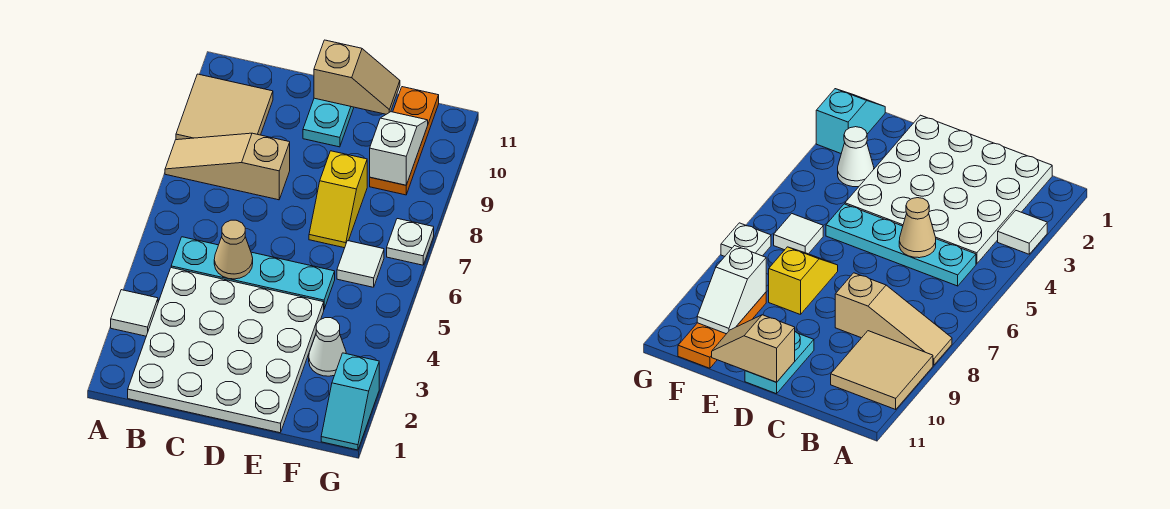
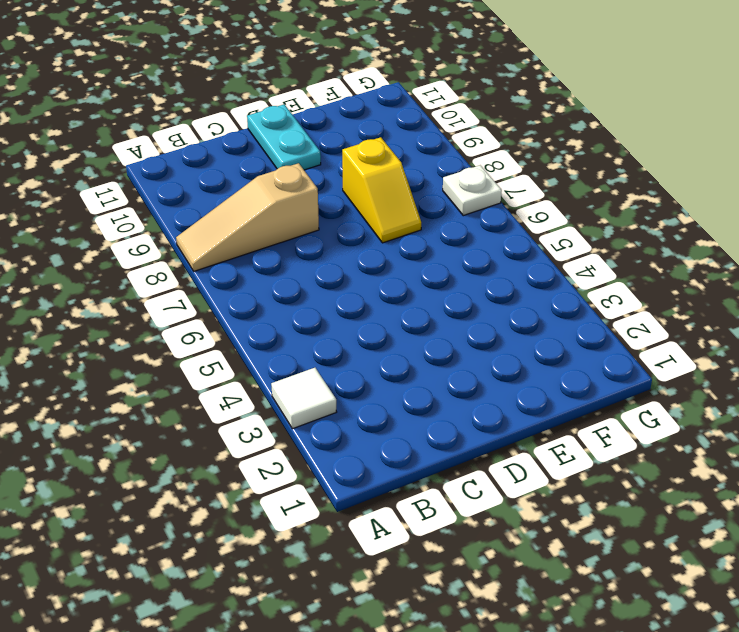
none -> tan tile A9:B10 level 1
none -> white plate B1:E4 level 1
none -> cyan plate B5:E5 level 1

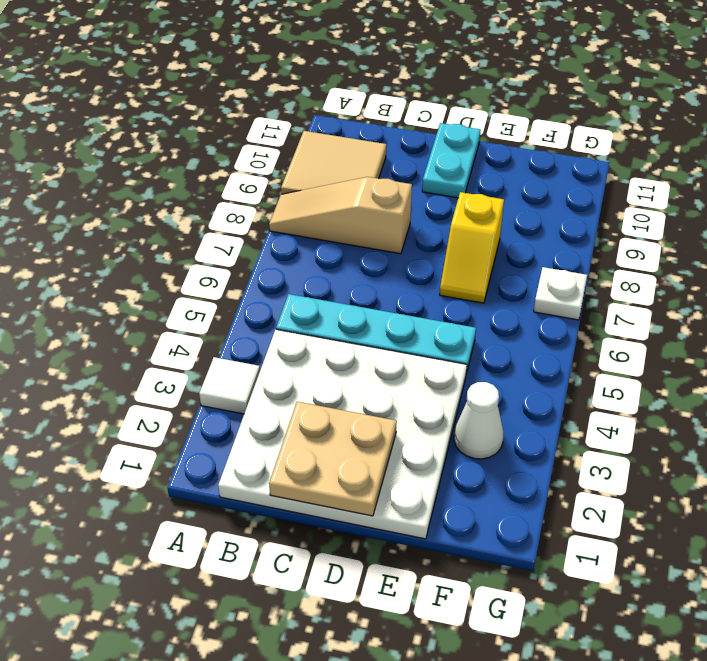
tan plate C1:D2 level 2 -> none
none -> white tile F6 level 1
none -> orange plate F9:F11 level 1
none -> cyan slope G1:G2 level 1 top 2

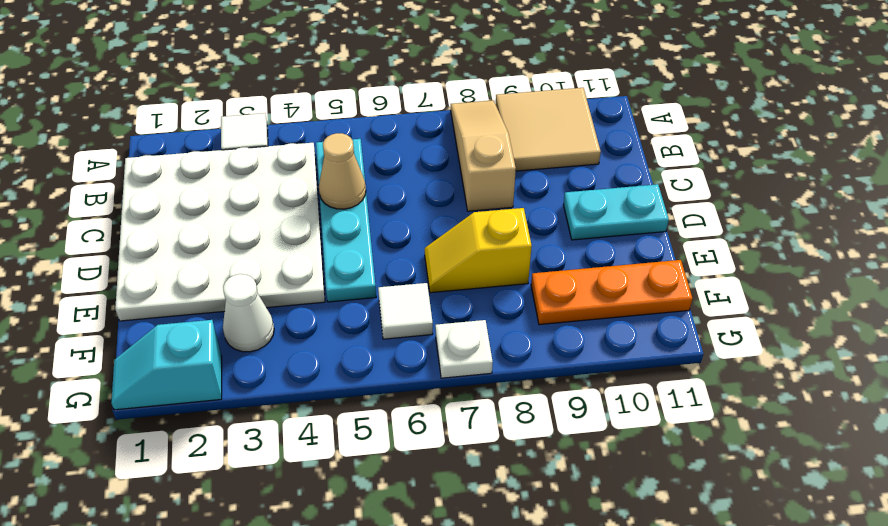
none -> tan slope D11:E11 level 2 top D
none -> white slope F9:F10 level 2 top 9

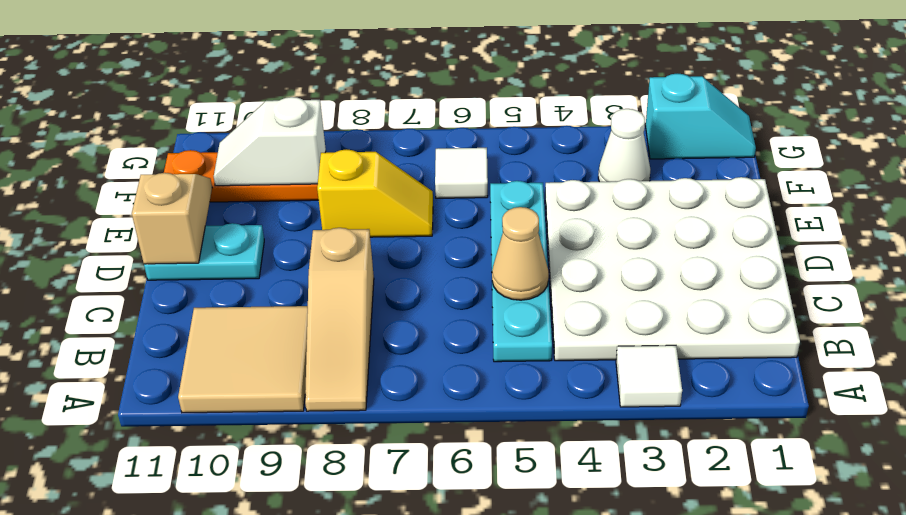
none -> white plate G7 level 1

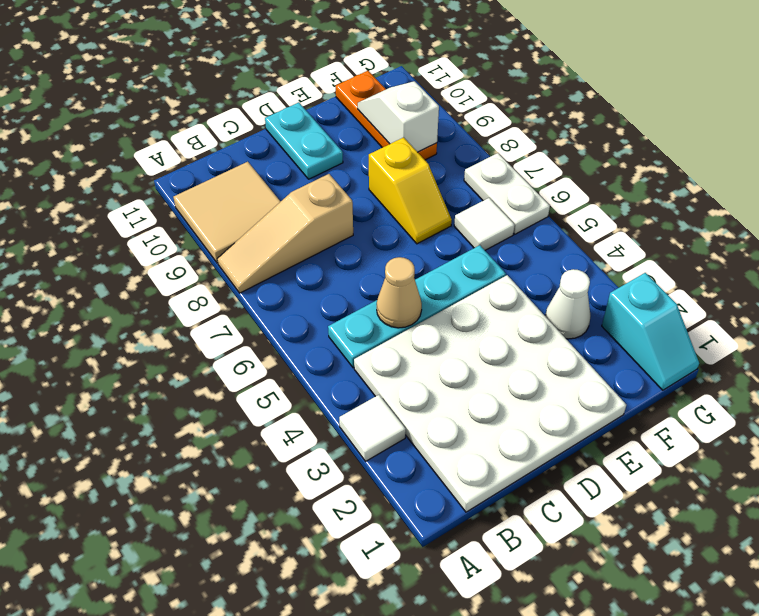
white plate G6:G7 level 1 -> white plate G7 level 1
none -> tan slope D11:E11 level 2 top D

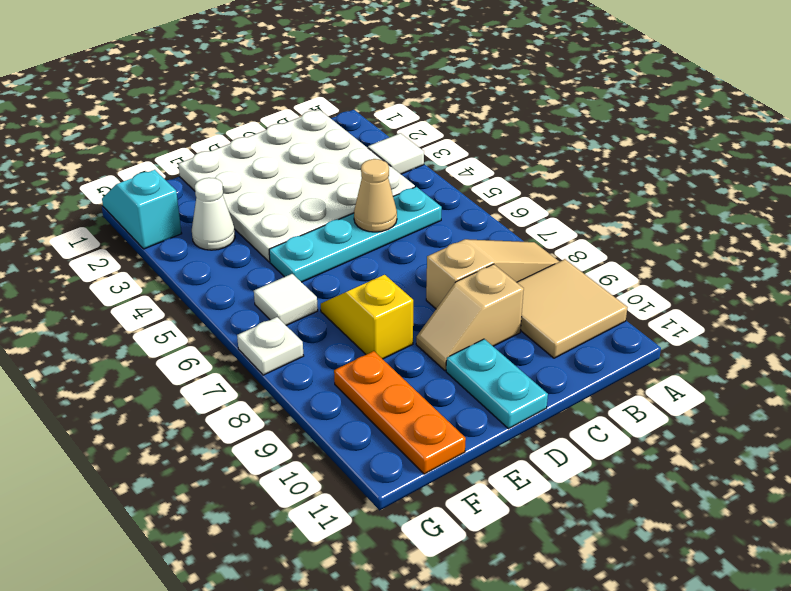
tan slope C9:D9 level 1 top C -> tan slope D11:E11 level 2 top D
none -> white slope F9:F10 level 2 top 9

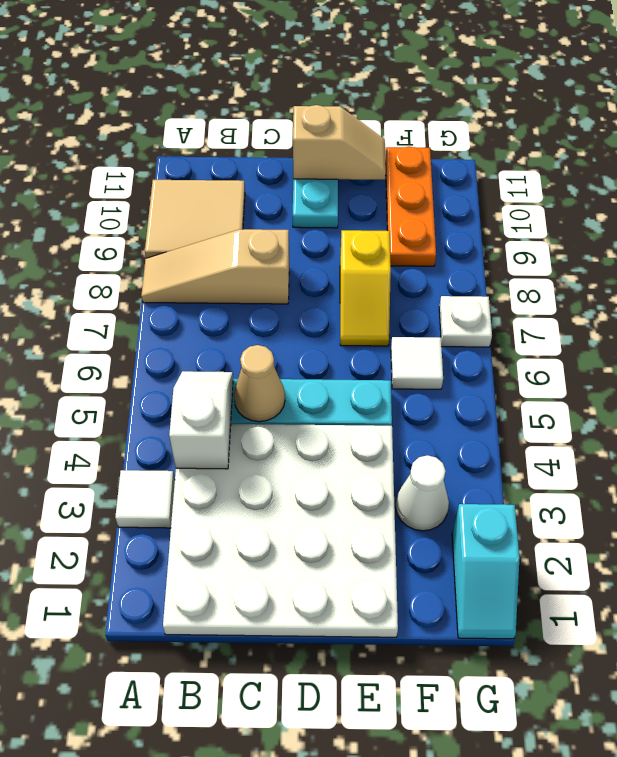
white slope B4:B5 level 2 top 4 -> white slope F9:F10 level 2 top 9

